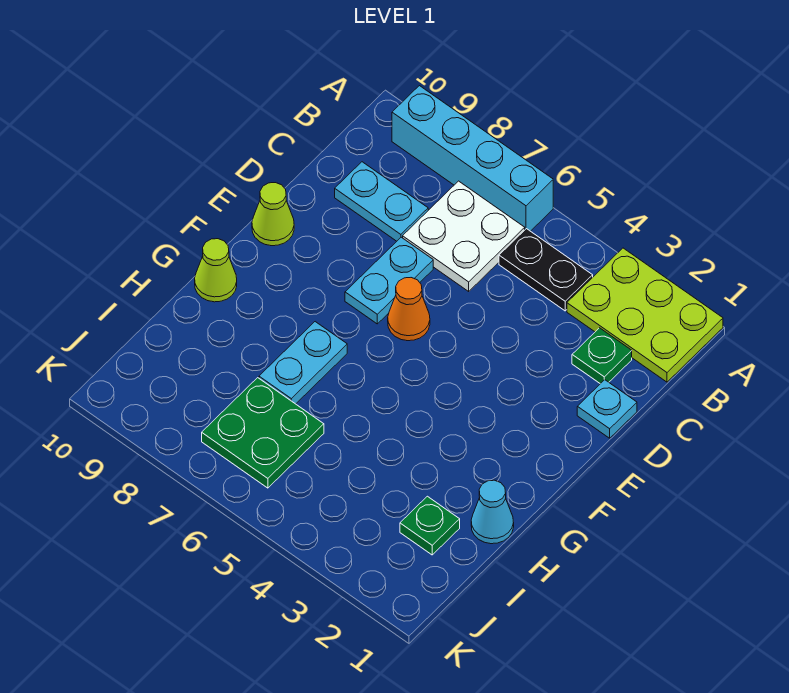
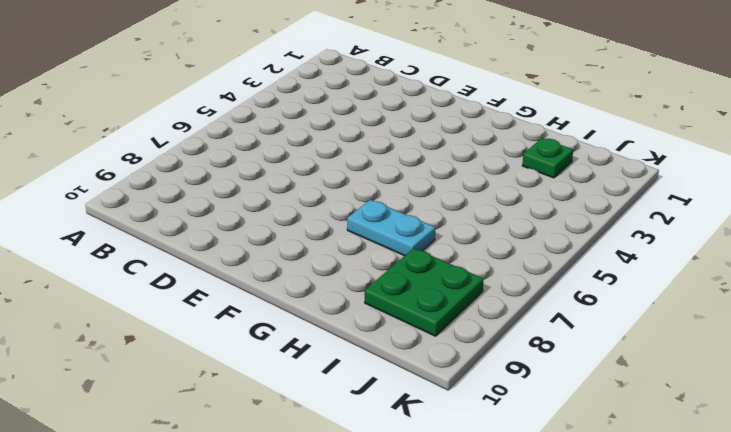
green plate I8:J9 level 1 -> green plate I6:J7 level 1
none -> lime plate A1:B3 level 1
none -> cyan brick A6:A9 level 1
none -> black plate B4:B5 level 1

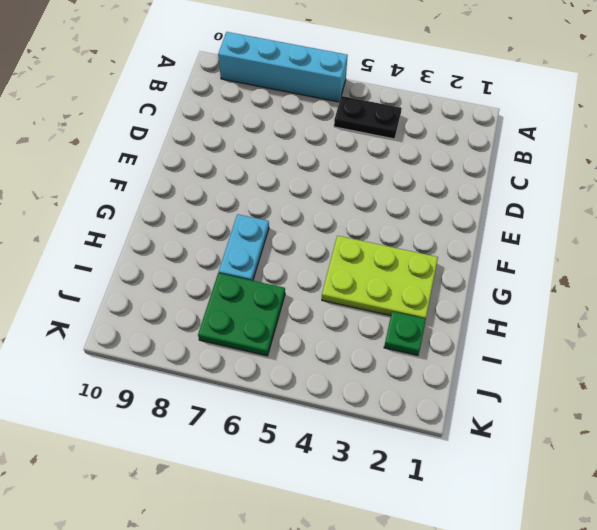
lime plate G2:H4 level 1 -> lime plate A1:B3 level 1
none -> white plate B6:C7 level 1
none -> green plate C2 level 1
none -> cyan plate C8:C9 level 1

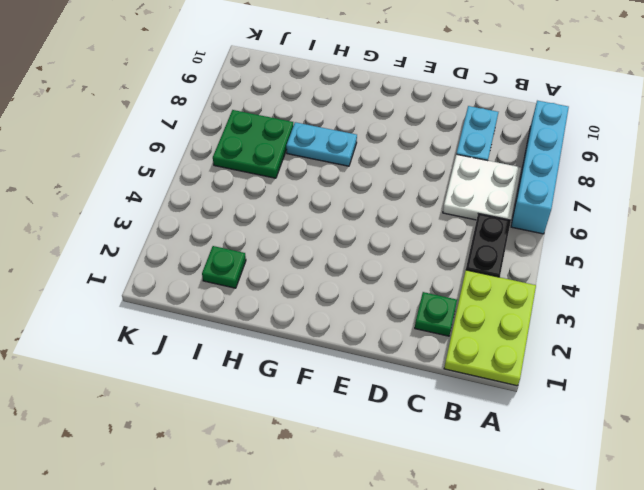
none -> cyan plate D1 level 1
none -> cyan plate D7:E7 level 1
none -> orange cone E6 level 1

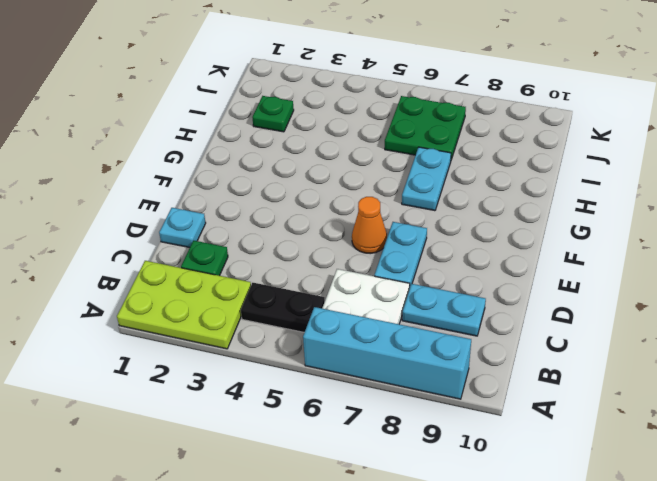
none -> lime cone E10 level 1
none -> lime cone G10 level 1
none -> cyan cone H1 level 1

